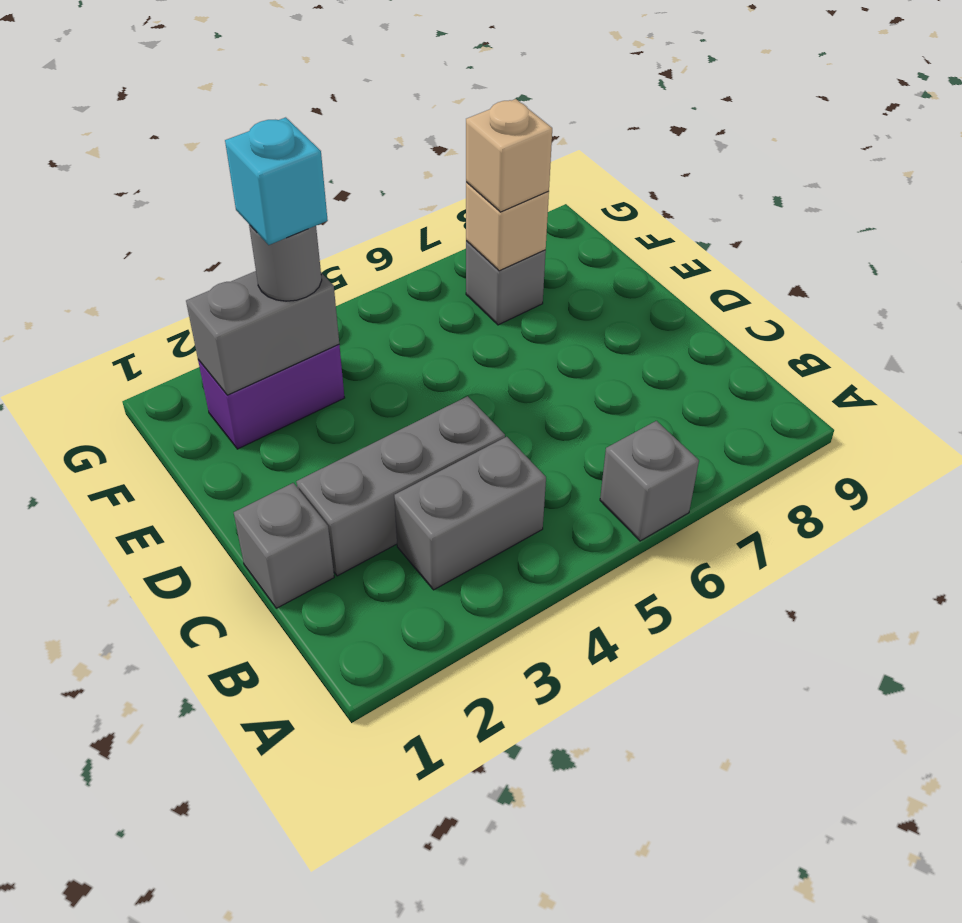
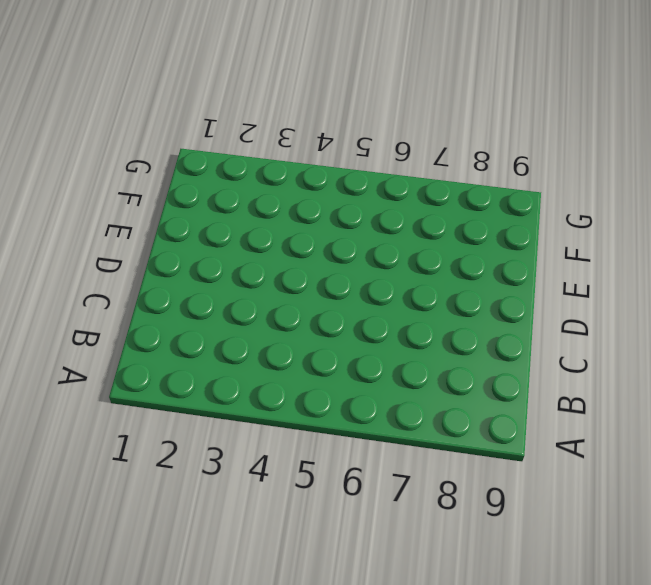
none -> grey brick A6 level 1
none -> grey brick B3:B4 level 1

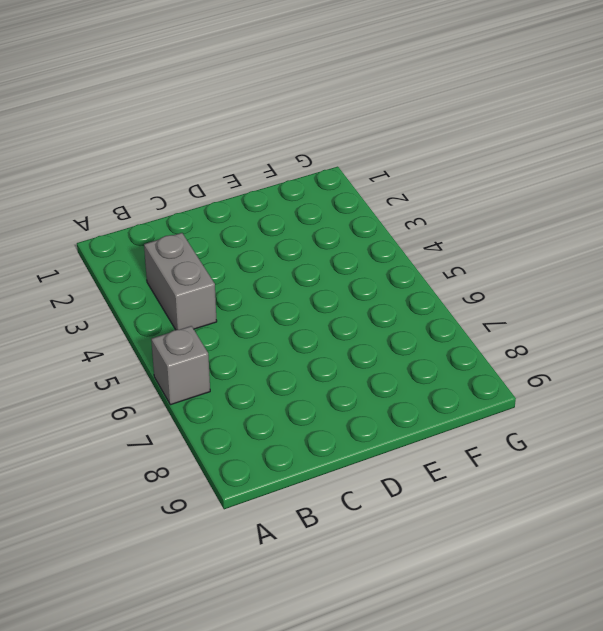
none -> grey brick C1 level 1
none -> grey brick C2:C4 level 1

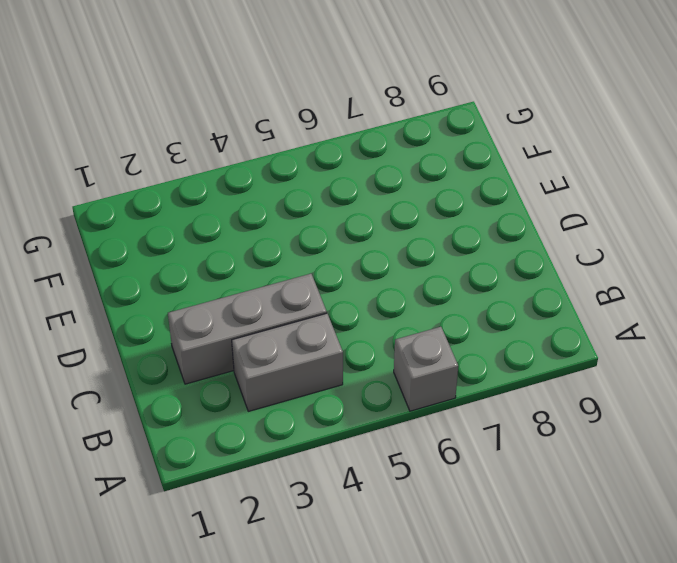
none -> grey brick C1 level 1
none -> purple brick F2:F3 level 1

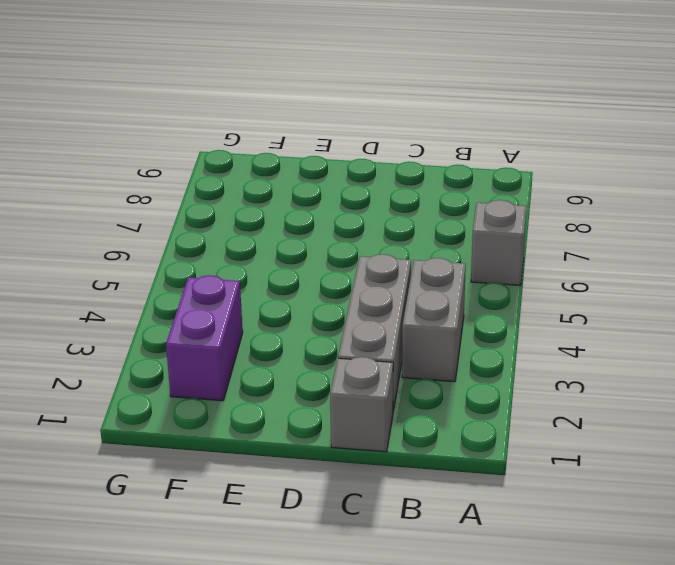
none -> grey brick F7 level 1
none -> grey brick F2:F3 level 2

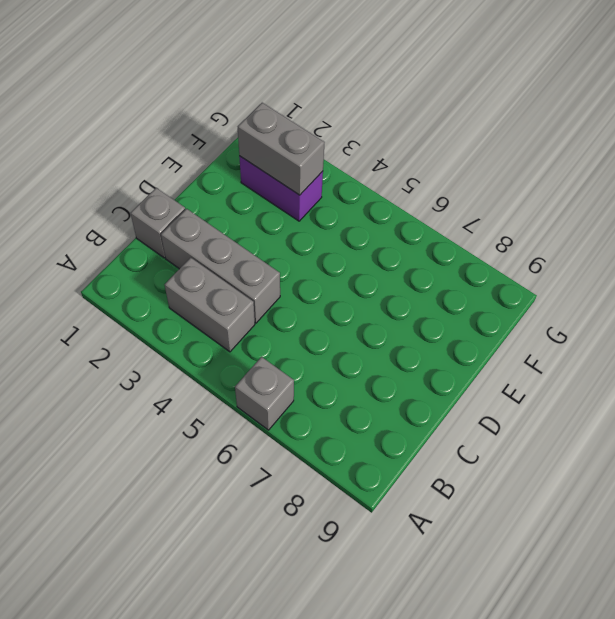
none -> grey brick F7 level 1
none -> tan brick F7 level 2

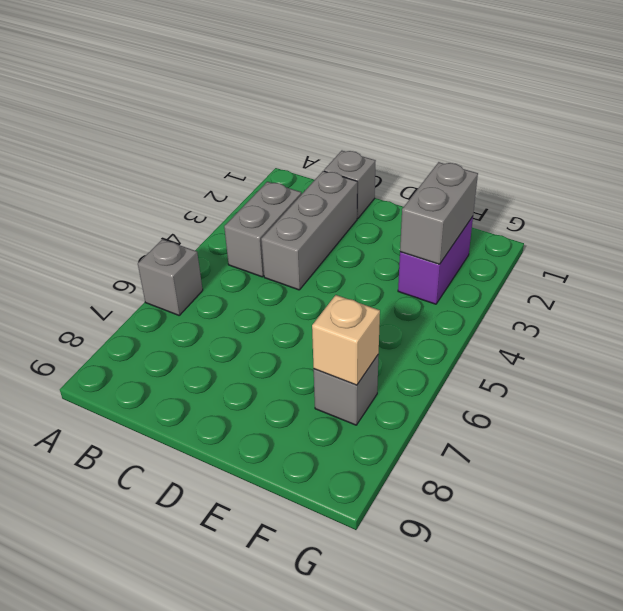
none -> grey round brick F3 level 3
none -> tan brick F7 level 3

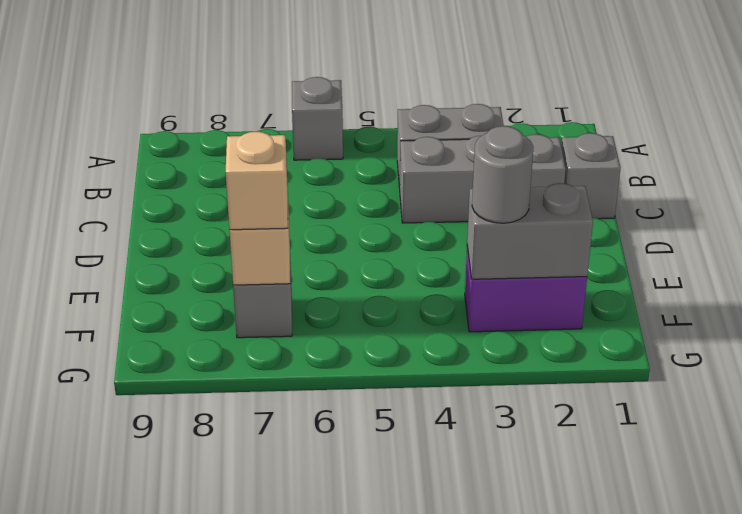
none -> cyan brick F3 level 4

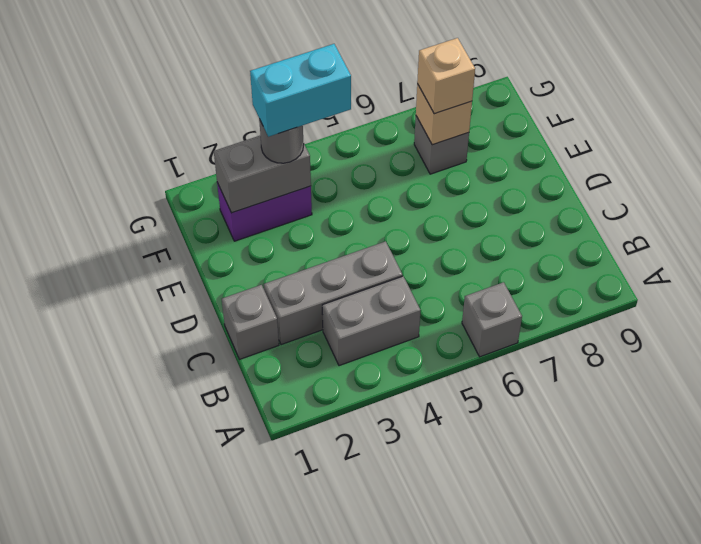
cyan brick F3:F4 level 4 -> cyan brick F3 level 4

